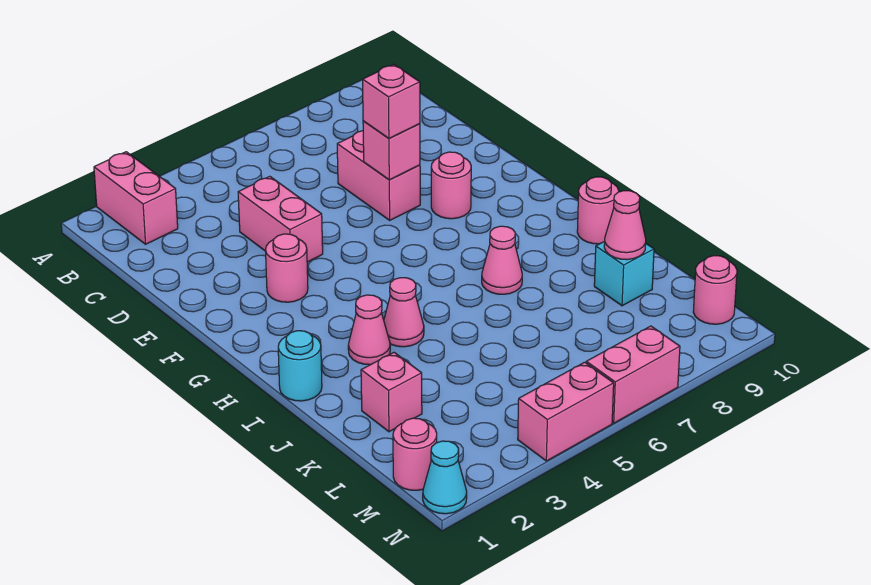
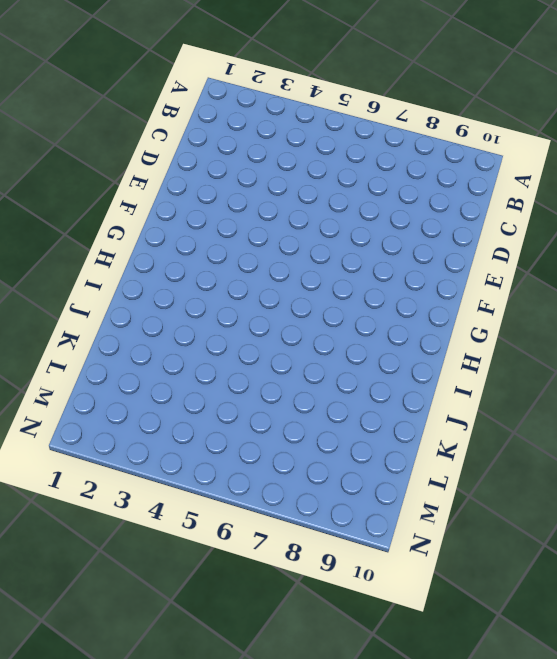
none -> pink brick A2:B2 level 1
none -> pink brick D4:E4 level 1
none -> pink brick D7:E7 level 1

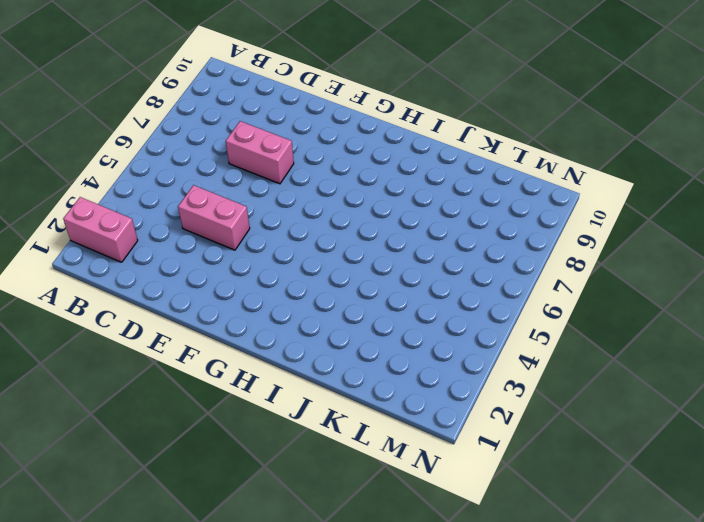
none -> pink round brick F3 level 1
none -> pink round brick F8 level 1
none -> cyan round brick I1 level 1

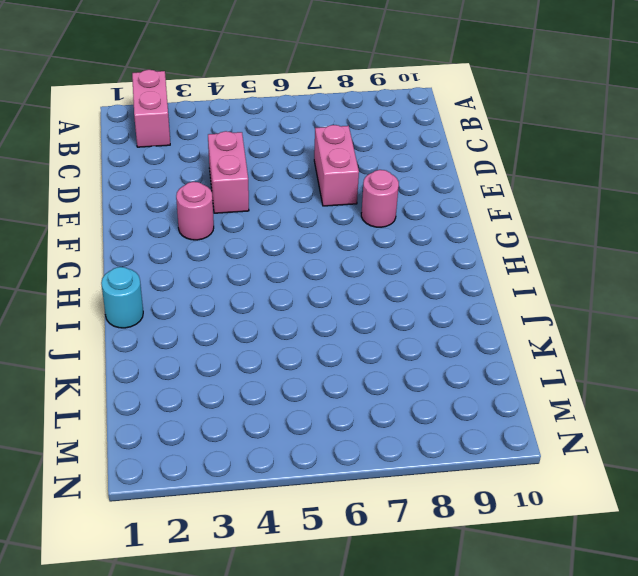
none -> pink cone I3 level 1
none -> pink cone I4 level 1
none -> pink cone I7 level 1

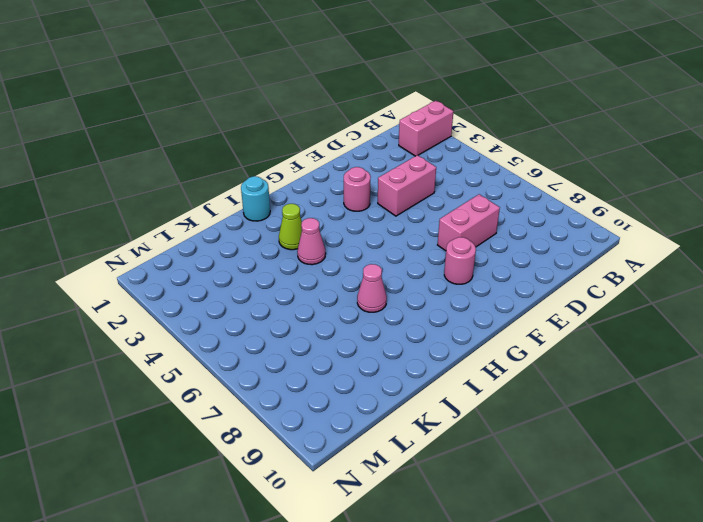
lime cone I3 level 1 -> pink cone I3 level 1
none -> pink round brick I10 level 1
none -> pink brick K2 level 1
none -> cyan brick K9 level 1

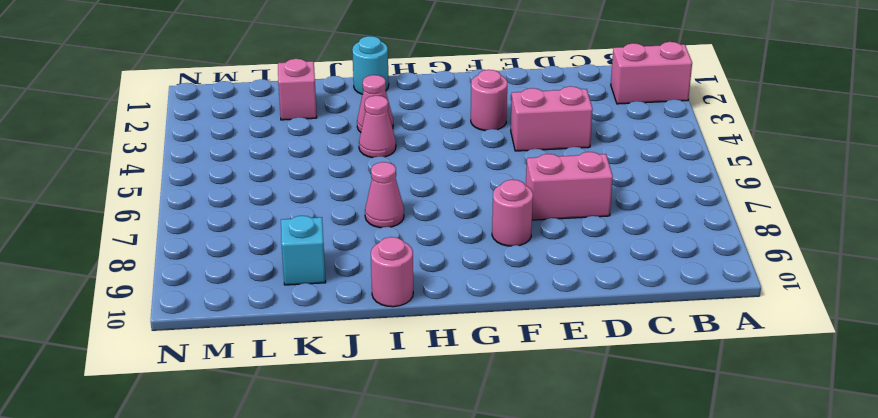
none -> pink round brick M1 level 1
none -> pink round brick M10 level 1
none -> cyan cone N1 level 1

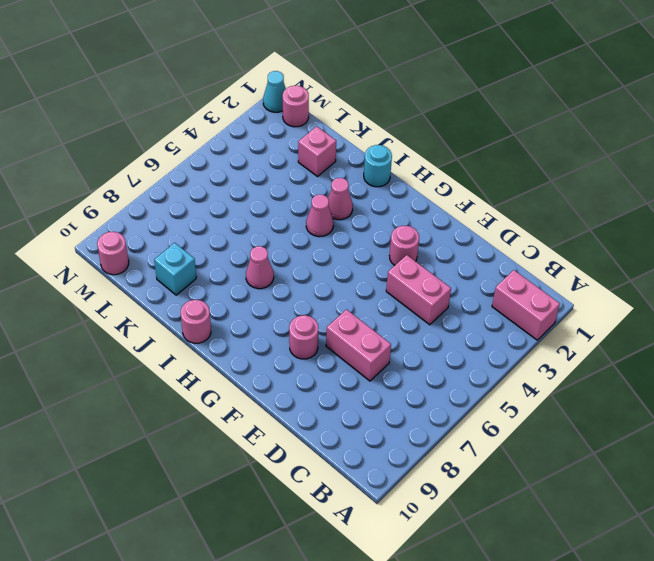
none -> pink brick N4:N5 level 1
none -> pink brick N6:N7 level 1
none -> pink brick E7 level 2

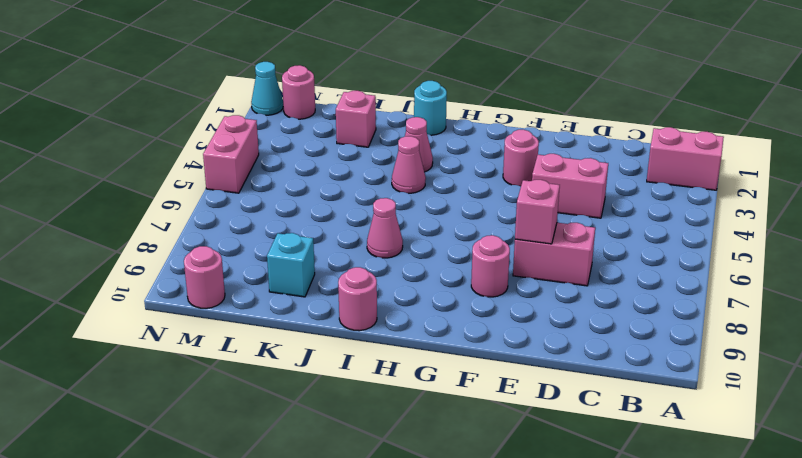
none -> pink brick N6:N7 level 1
none -> pink cone K9 level 2
none -> pink brick E7 level 3

